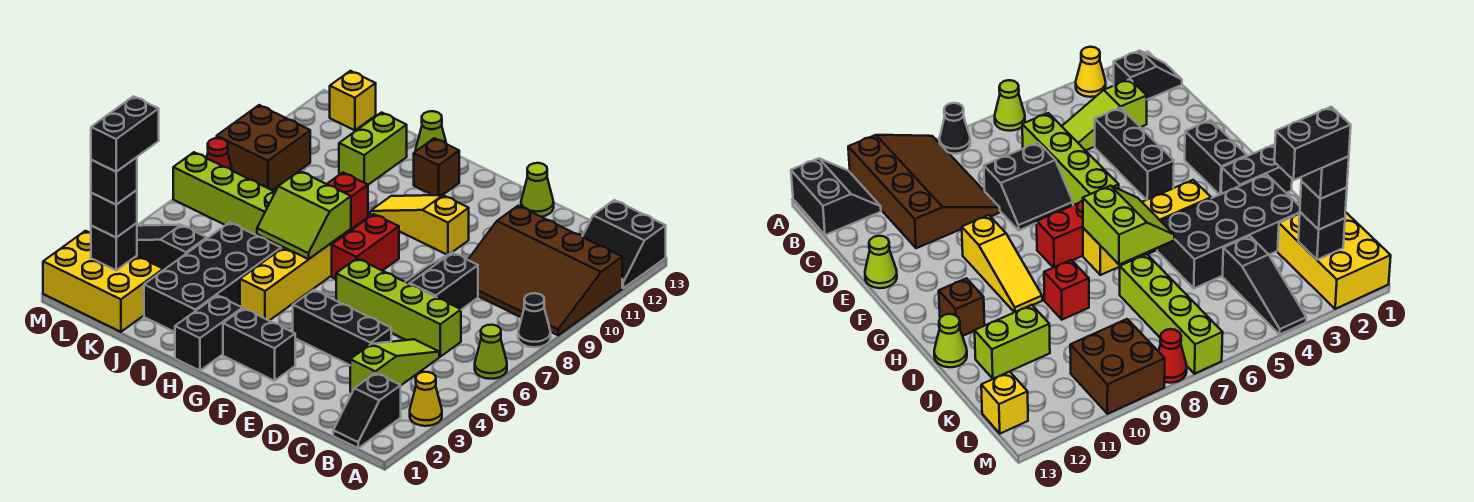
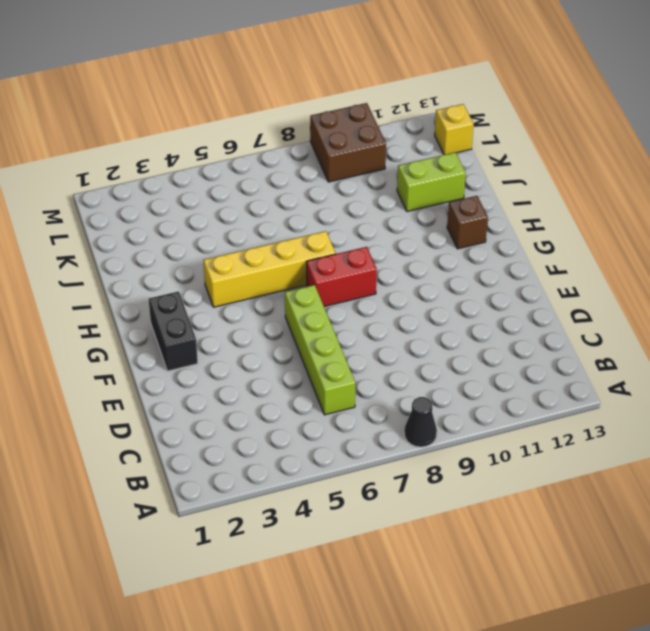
none -> yellow cone A3 level 1
none -> lime cone A6 level 1
none -> brown slope A9:D11 level 1 top 11
none -> black slope A12:B13 level 1 top 13

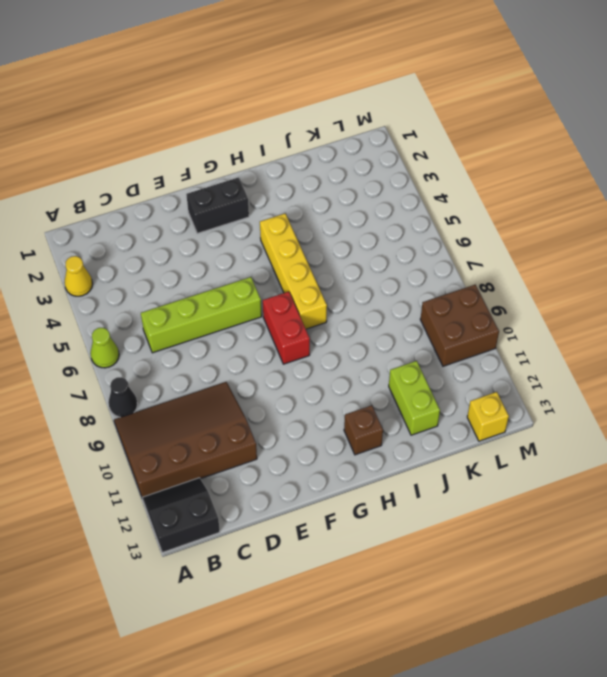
none -> black slope B1:B2 level 1 top 2
none -> lime slope C3:C5 level 1 top 3
none -> black brick D4:F4 level 1
none -> black slope D7:E8 level 1 top D

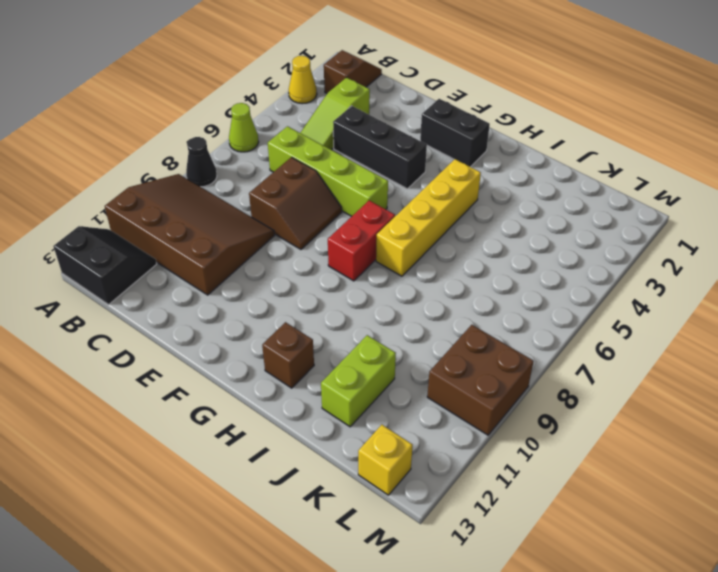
brown slope B1:B2 level 1 top 2 -> black slope B1:B2 level 1 top 2
brown slope D7:E8 level 1 top D -> black slope D7:E8 level 1 top D
none -> lime cone E13 level 1
none -> yellow slope F10:H10 level 1 top F
none -> black brick H1:H2 level 1
none -> black brick I2:J5 level 1

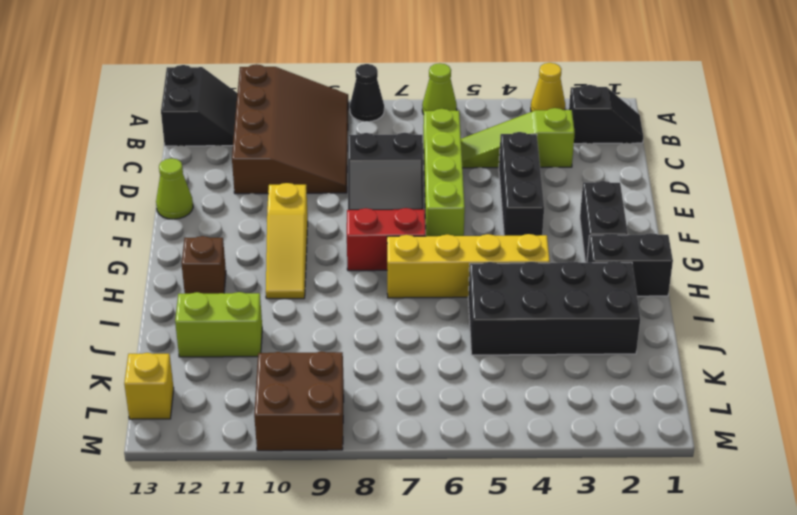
none -> red brick I9 level 1
none -> lime cone I13 level 1
none -> lime brick J7:M7 level 1
none -> yellow brick K1:M2 level 1

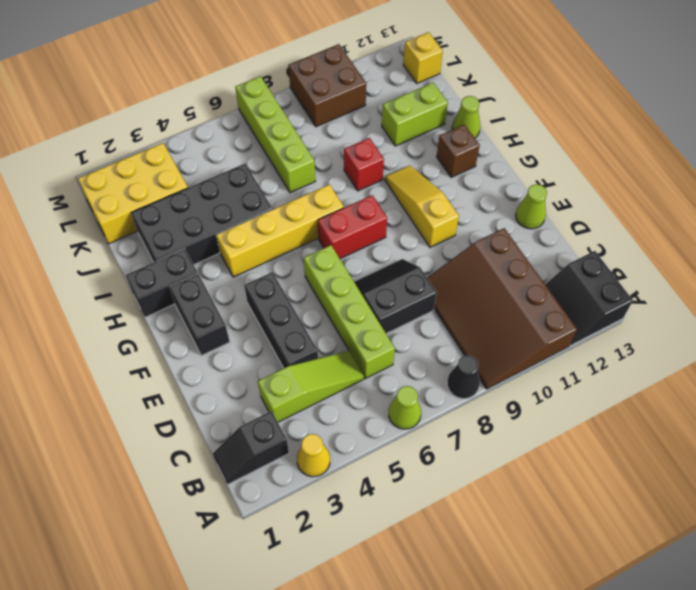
yellow brick K1:L3 level 1 -> yellow brick K1:M2 level 1
none -> black slope K4:M4 level 1 top K
none -> red cone M8 level 1
none -> lime slope H6:I7 level 2 top 7
none -> black brick L2 level 2

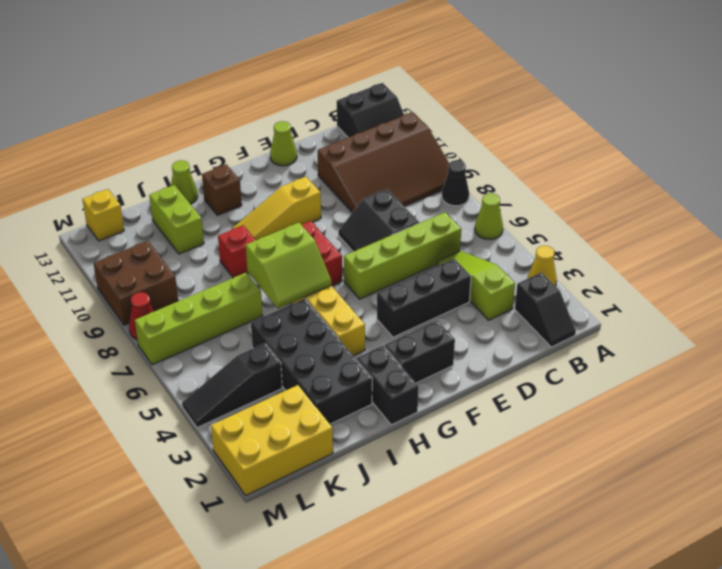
none -> black brick L2 level 2
none -> black brick L2 level 3
none -> black brick L2 level 4
none -> black brick L2:L3 level 5

